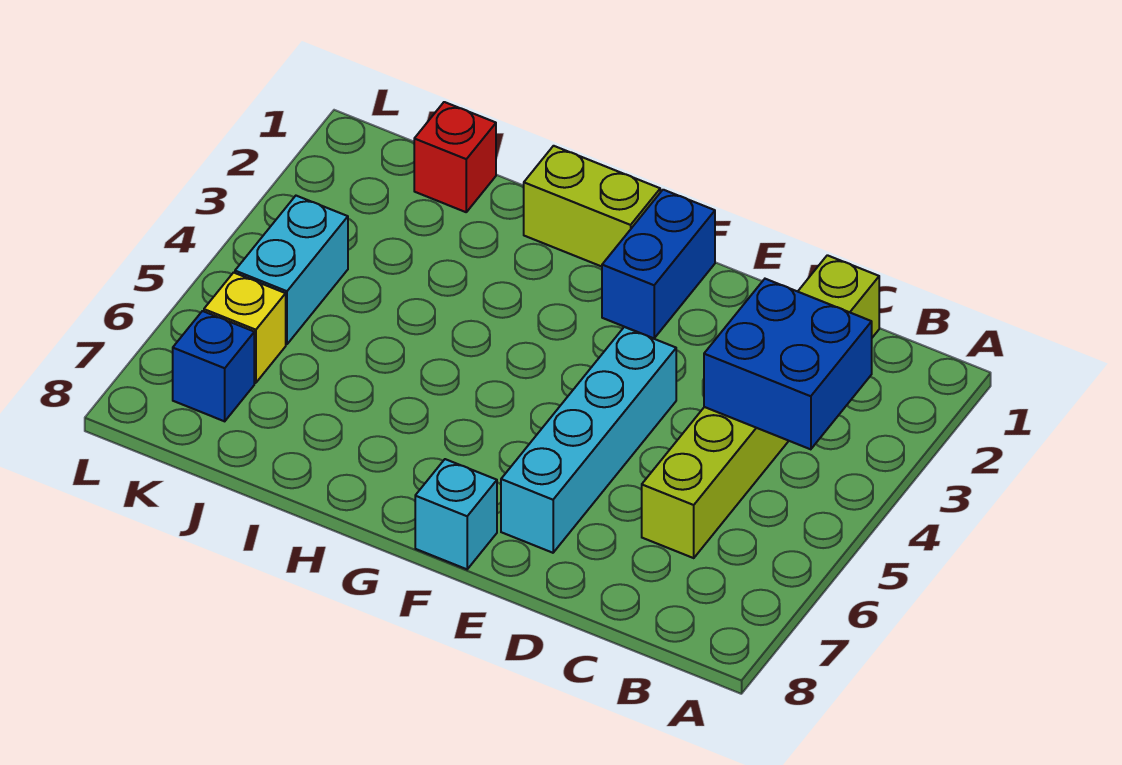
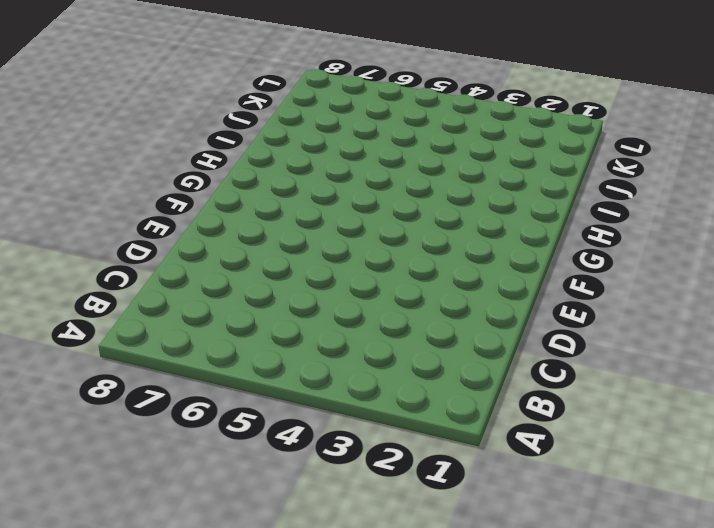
none -> lime brick C1:C6 level 1
none -> cyan brick E4:E7 level 1

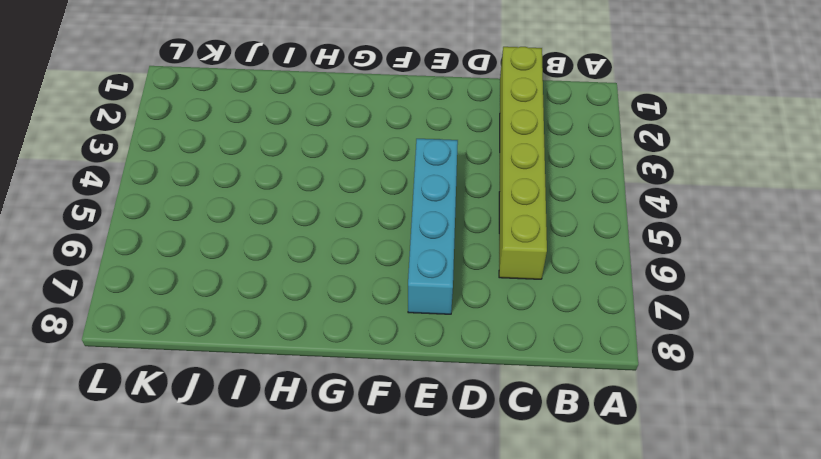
none -> blue brick F1:F2 level 1
none -> cyan brick F8 level 1

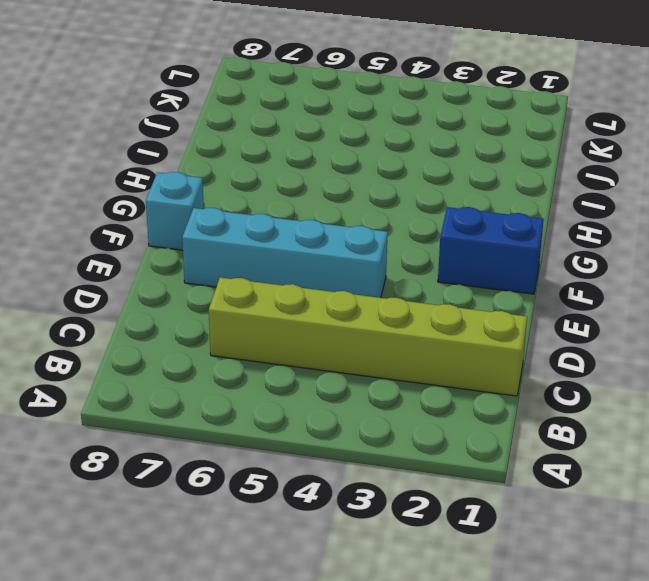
none -> lime brick G1:H1 level 1
none -> red brick J1 level 1

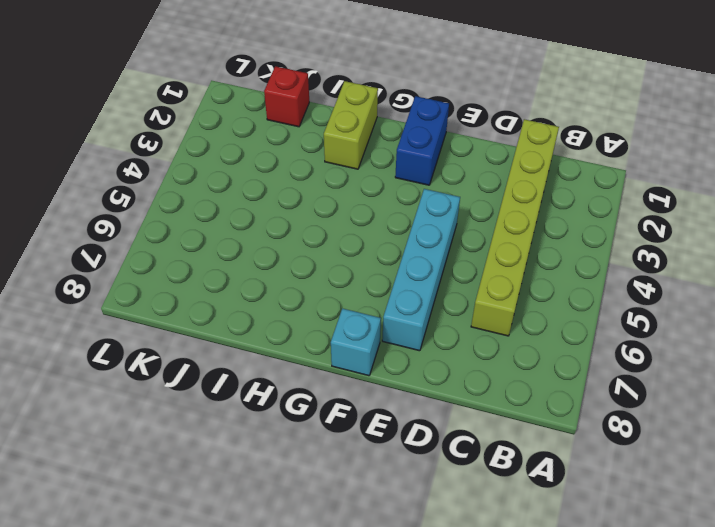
lime brick H1:H2 level 1 -> lime brick G1:H1 level 1
none -> cyan brick K4:K5 level 1
none -> yellow brick K6 level 1

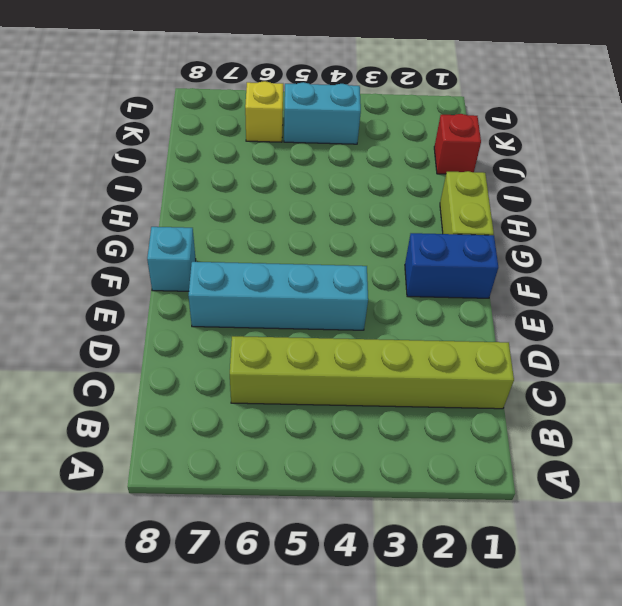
none -> blue brick K7 level 1
none -> blue brick B3:C4 level 2

